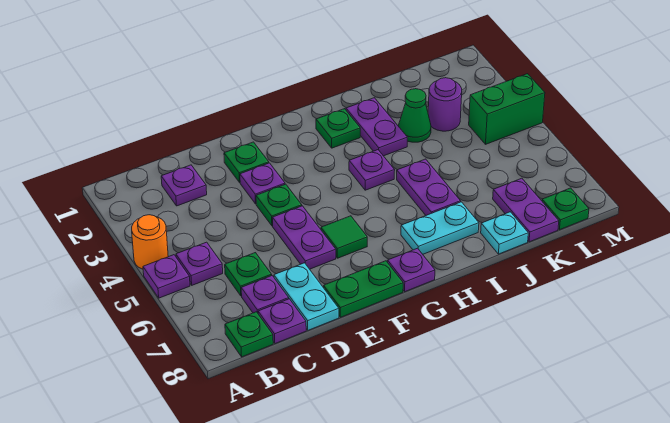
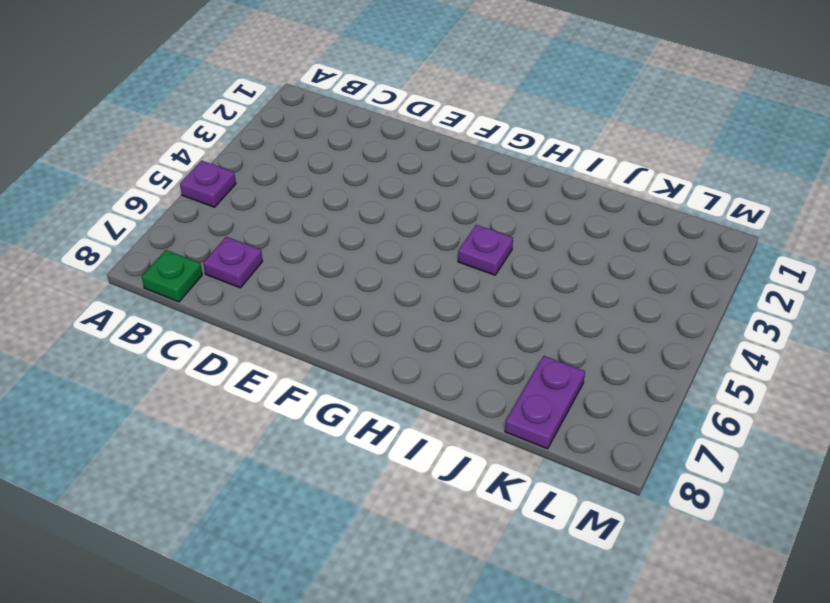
none -> orange round brick A4 level 1
none -> purple plate B5 level 1
none -> purple plate C2 level 1

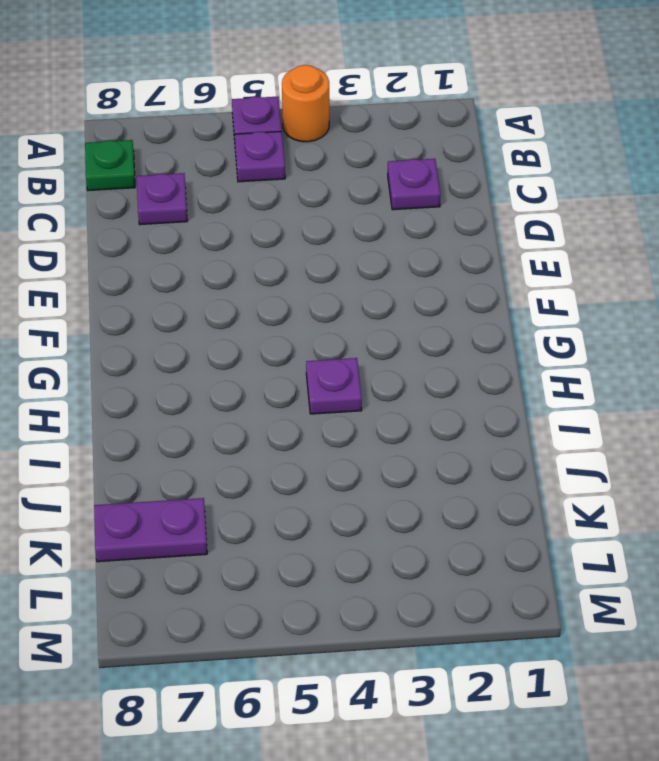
none -> green plate C6 level 1
none -> purple plate C8 level 1
none -> cyan plate D7:D8 level 1

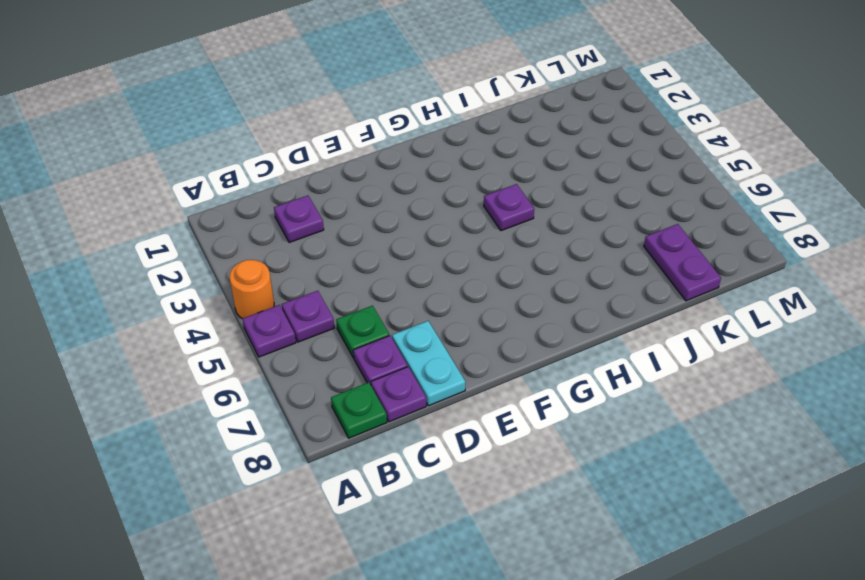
none -> green plate E2 level 1
none -> purple plate E3 level 1
none -> green plate E4 level 1

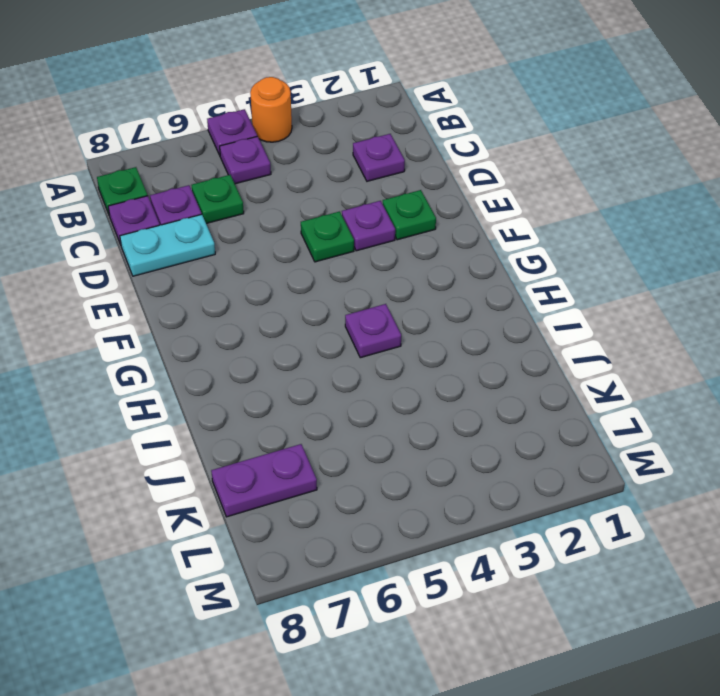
none -> purple plate E5:E6 level 1
none -> green plate E8:F8 level 1
none -> green tile F6 level 1

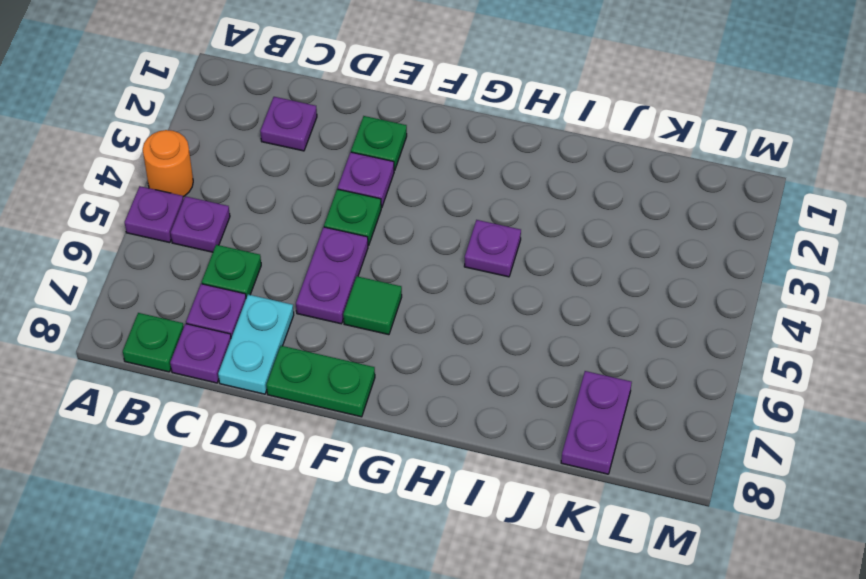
none -> purple plate G8 level 1
none -> green plate H2 level 1
none -> cyan plate H7:I7 level 1

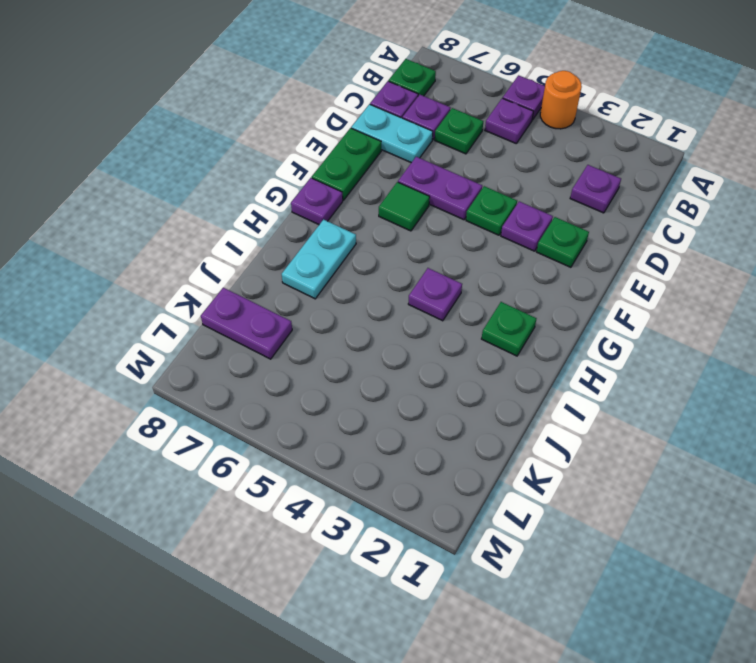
none -> purple plate I2:I3 level 1
none -> purple plate I5:I6 level 1
none -> green cone J3 level 1

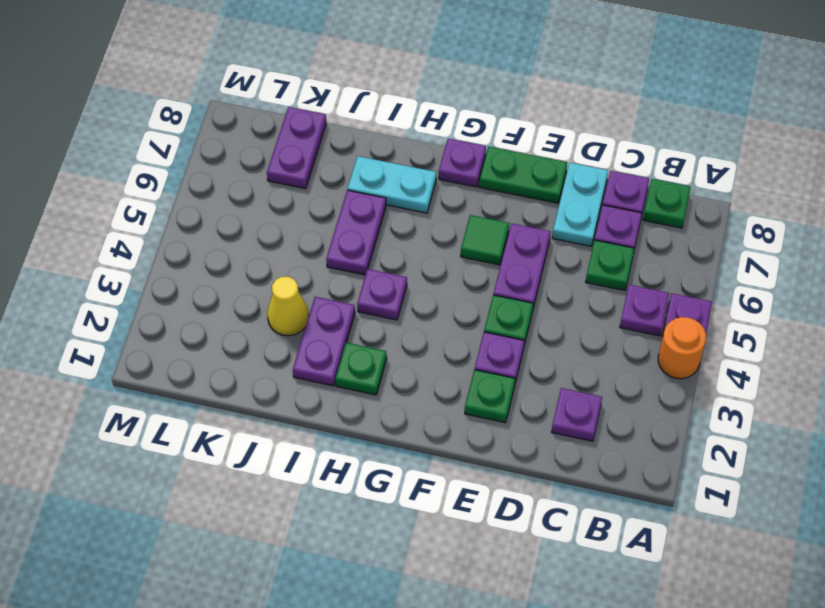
yellow cone J3 level 1 -> green cone J3 level 1
none -> cyan plate J8 level 1
none -> purple round brick K3 level 1
none -> green brick L4:M4 level 1

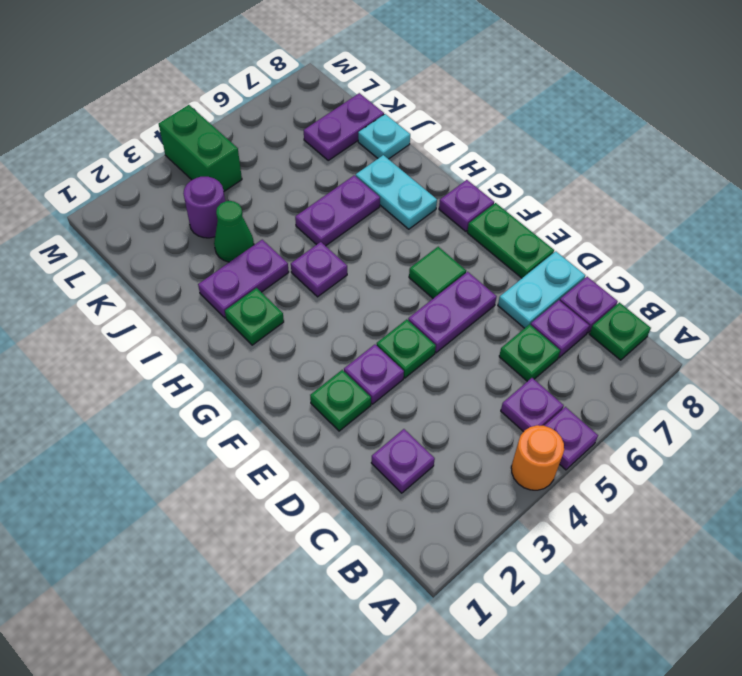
none -> green plate L8 level 1

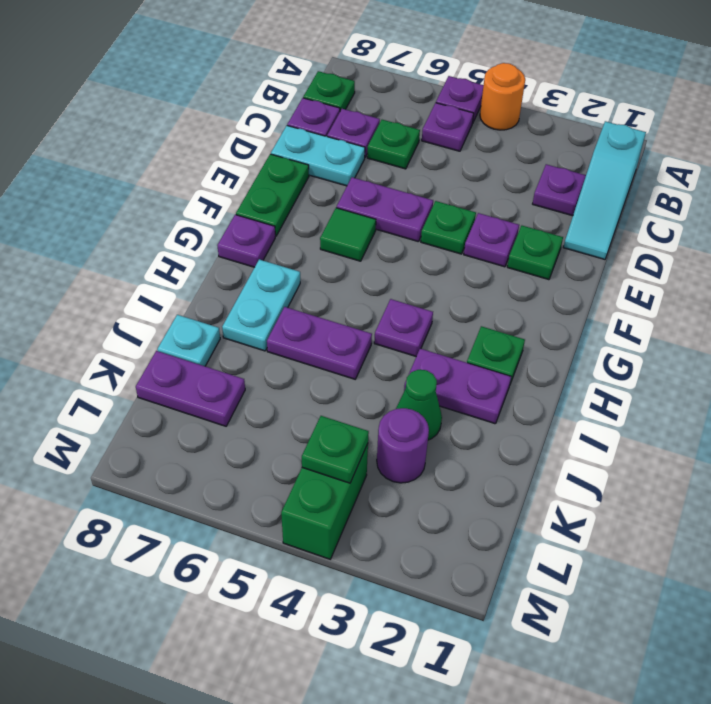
cyan slope B1:D1 level 1 top B -> none
green plate L4 level 2 -> green plate L8 level 1

